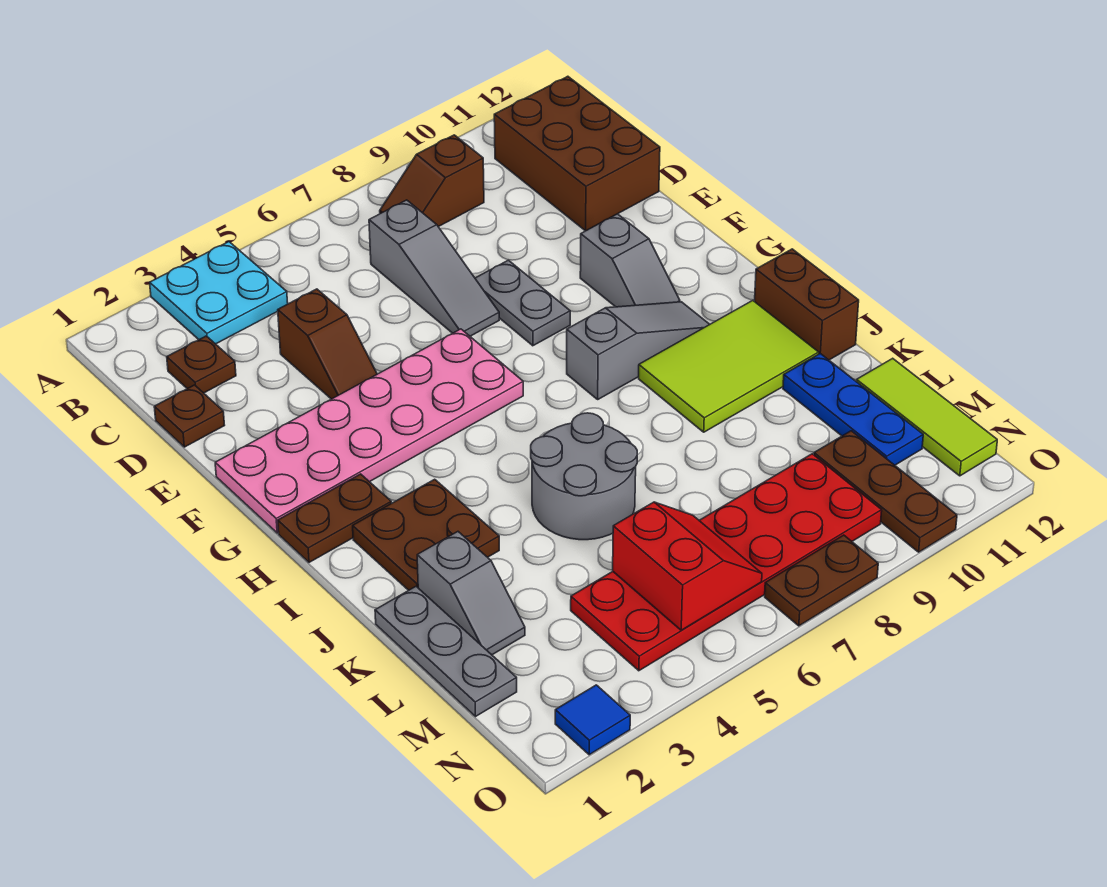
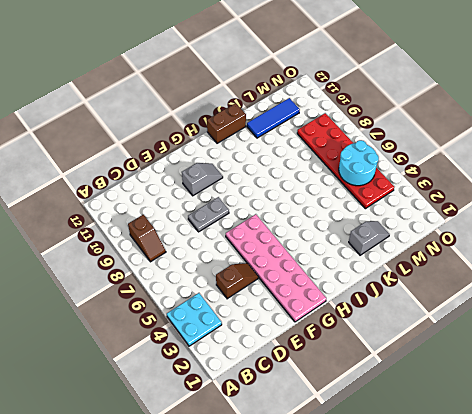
blue tile K11:M11 level 1 -> blue plate K11:M11 level 1
cyan round brick M5:N6 level 2 -> red slope M5:N6 level 2 top 5
none -> brown brick B11:D12 level 1
none -> brown plate C2 level 1
none -> grey slope C7:E7 level 1 top C

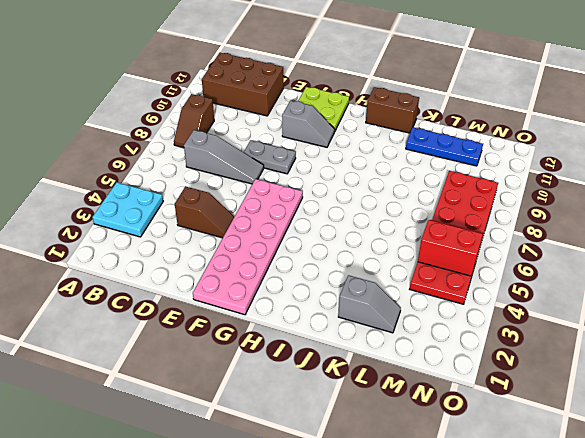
lime plate F11:G12 level 1 -> none
none -> brown plate C2 level 1
none -> brown plate D1 level 1
none -> brown plate H1:H2 level 1

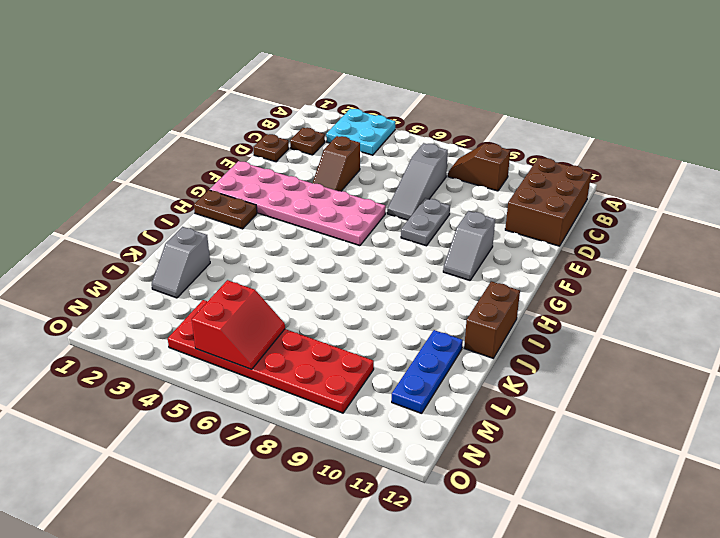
none -> grey slope H8:H10 level 1 top 8
none -> brown plate I2:J3 level 1
none -> lime tile I9:J11 level 1

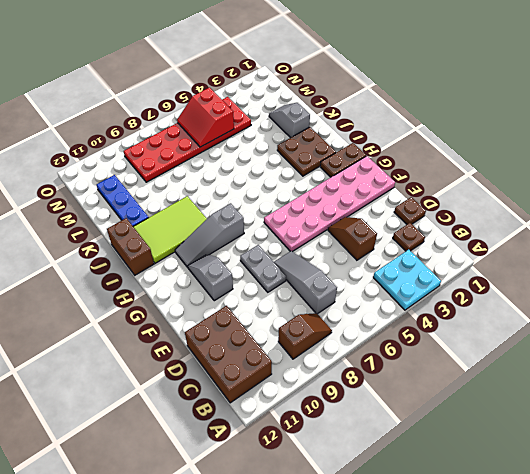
none -> grey round brick J5:K6 level 1
none -> grey plate K1:M1 level 1
none -> lime tile L12:N12 level 1

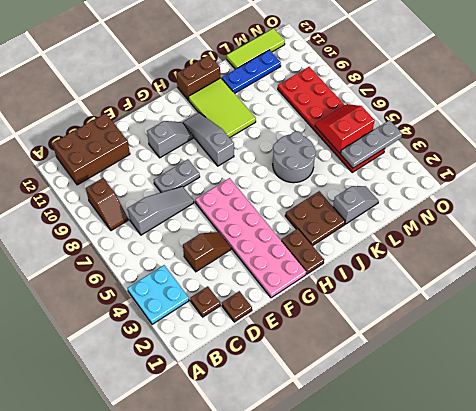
grey plate M4:O4 level 2 -> grey plate K1:M1 level 1
none -> brown plate M10:O10 level 1
none -> blue tile O2 level 1
none -> brown plate O7:O8 level 1

